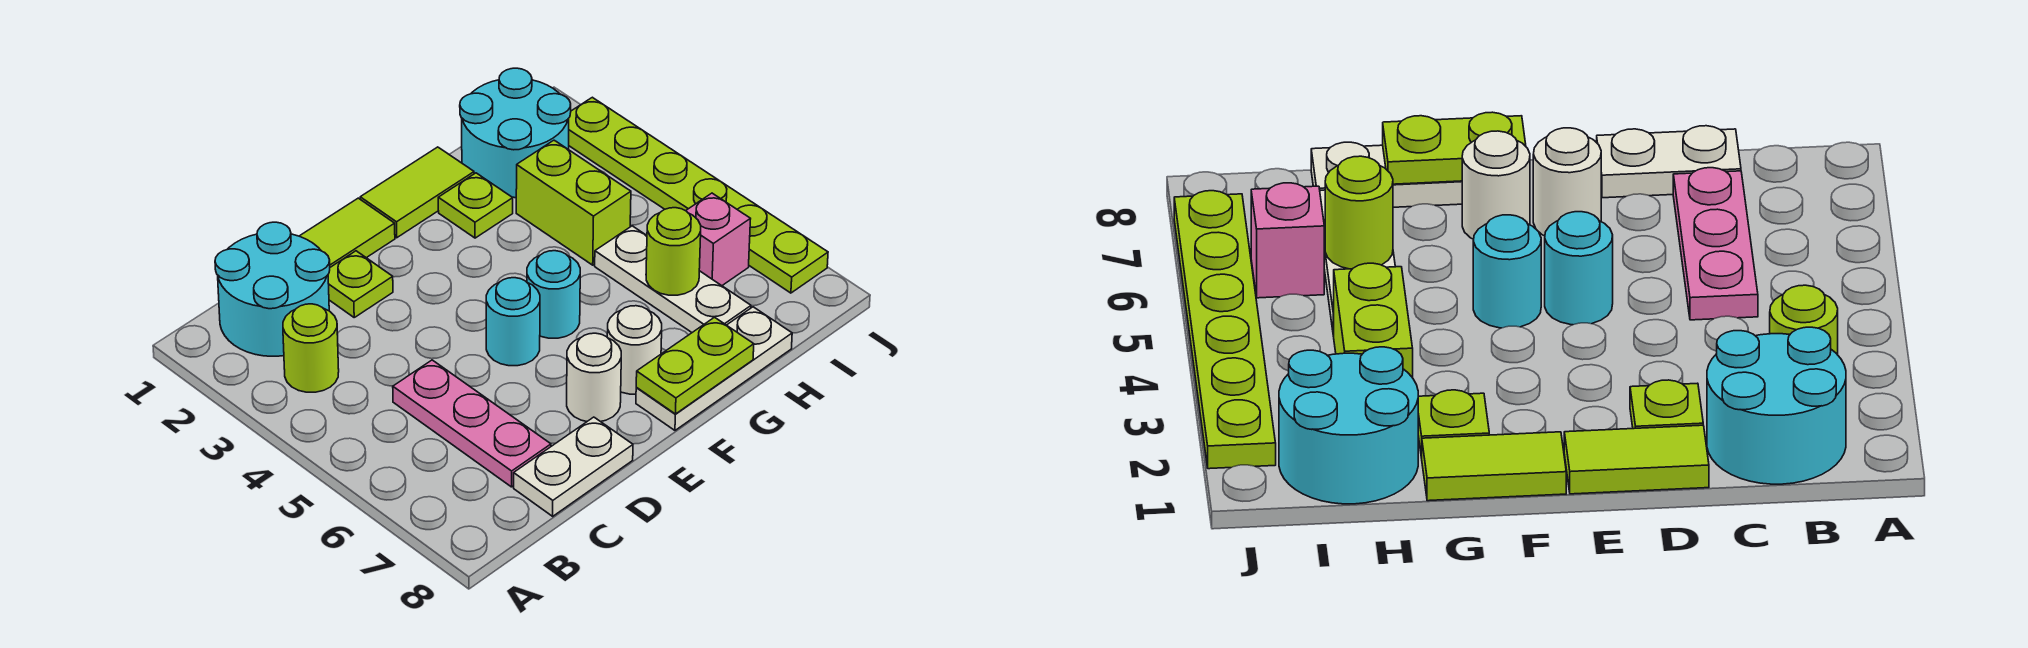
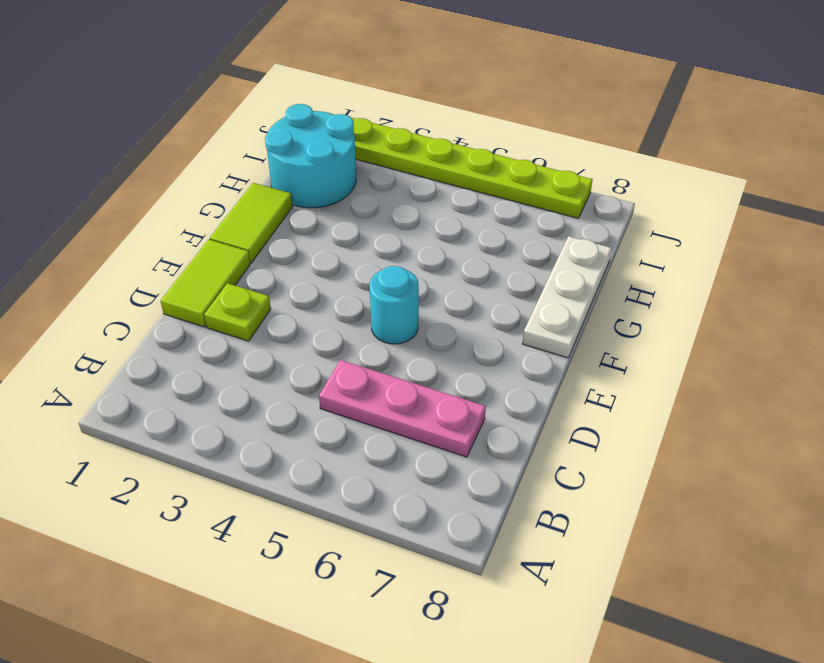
none -> cyan round brick B1:C2 level 1
none -> lime round brick B3 level 1
none -> white plate C8:D8 level 1

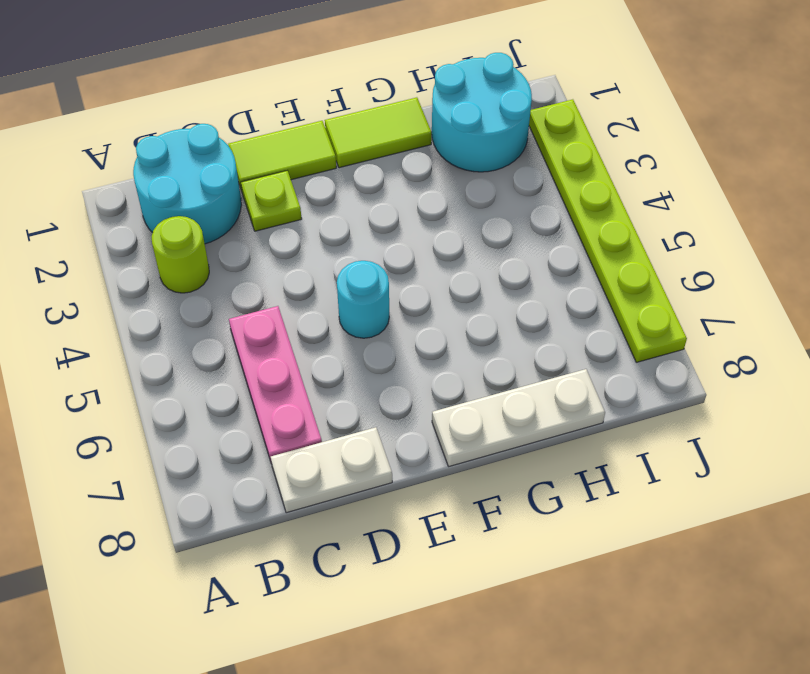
none -> white round brick E7 level 1
none -> cyan round brick F5 level 1
none -> white round brick F7 level 1

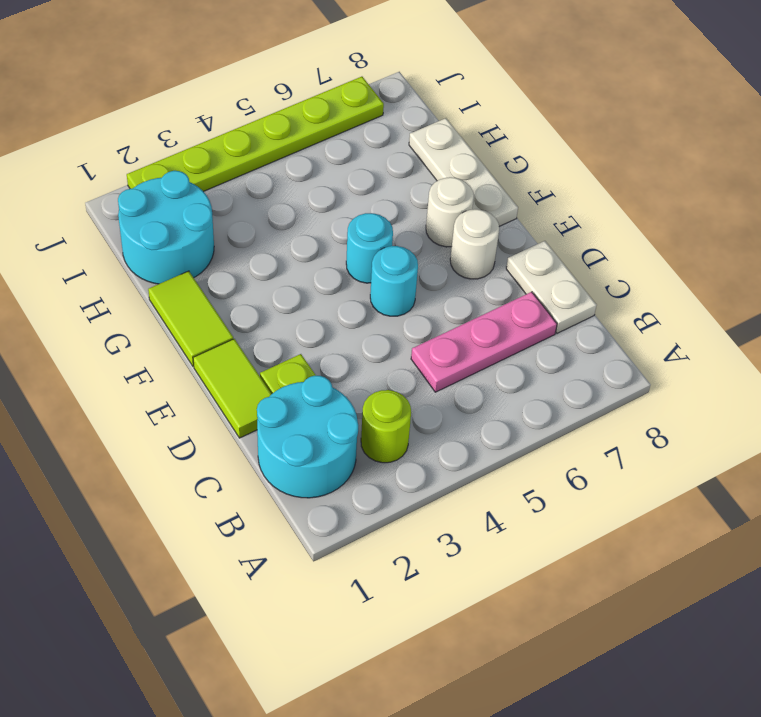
none -> lime plate G2 level 1
none -> lime brick H3:H4 level 1
none -> white plate H5:H7 level 1

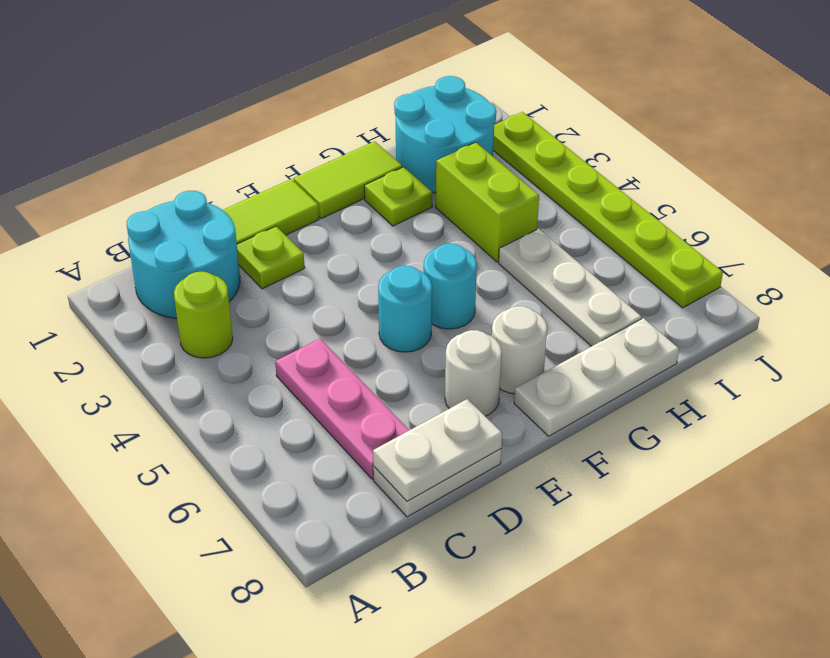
white plate C8:D8 level 2 -> none
none -> pink brick I6 level 1
none -> lime plate F8:G8 level 2
none -> lime round brick H6 level 2

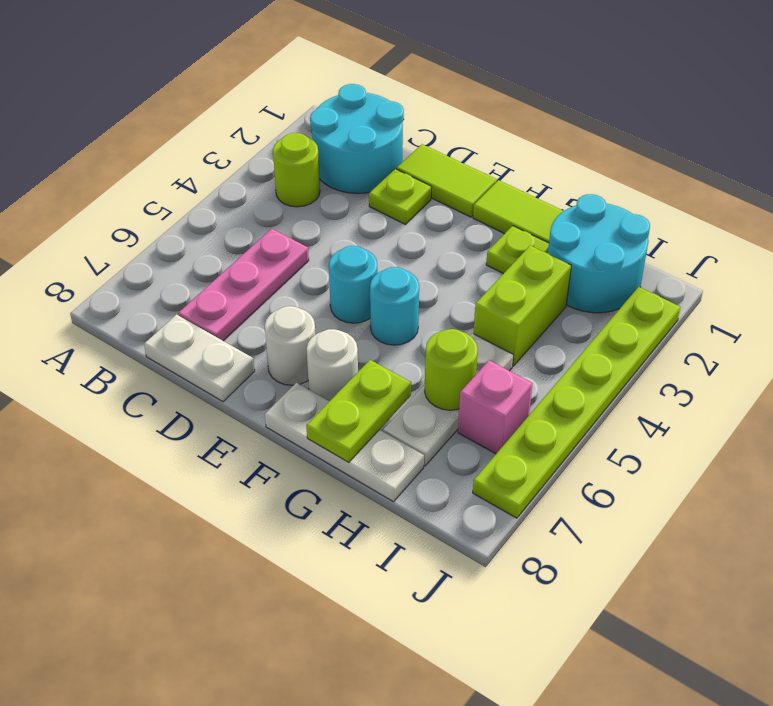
lime plate G7:G8 level 2 -> lime plate F8:G8 level 2

